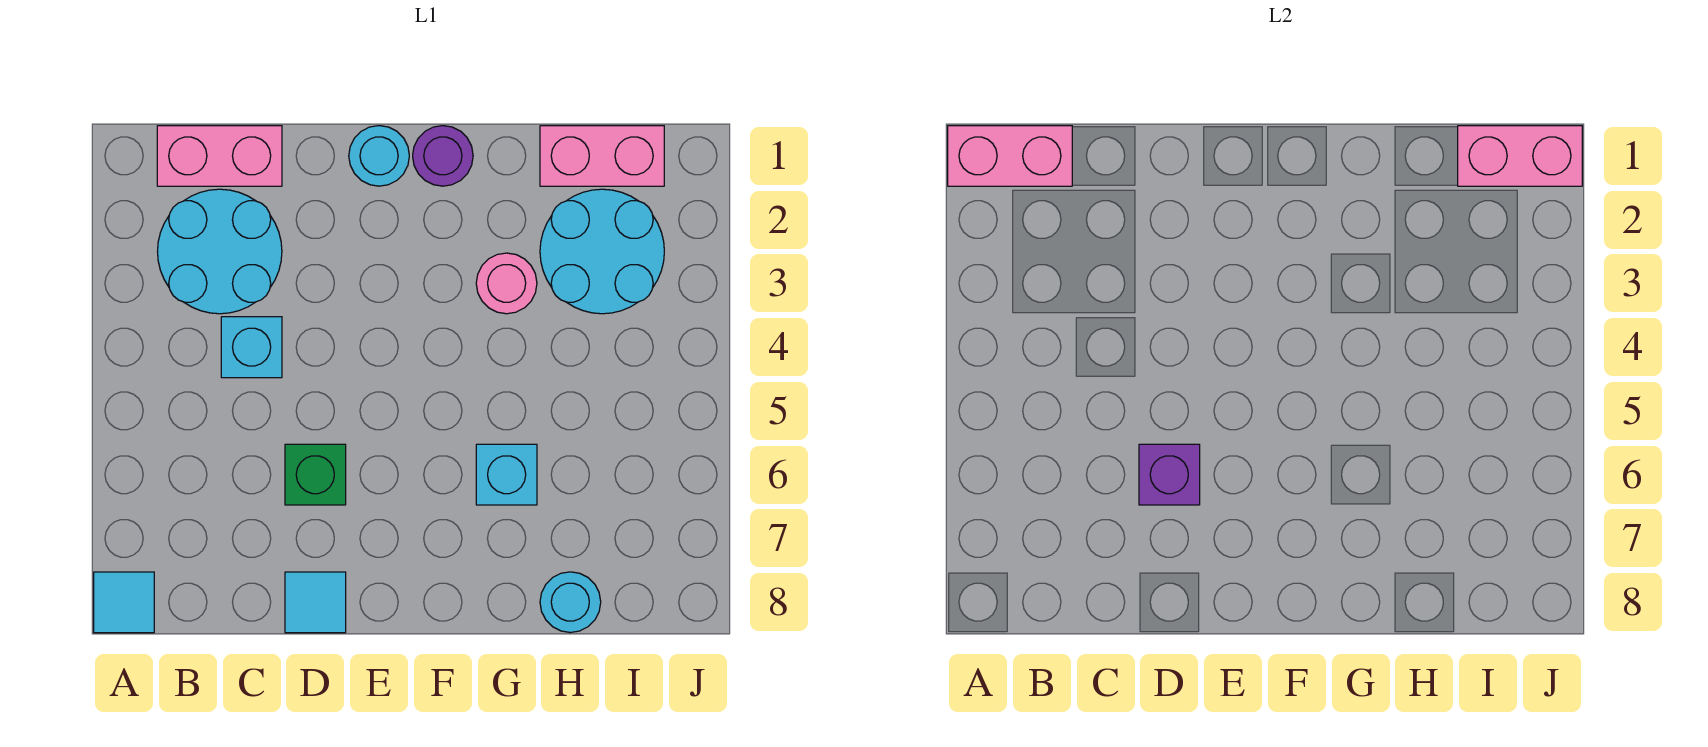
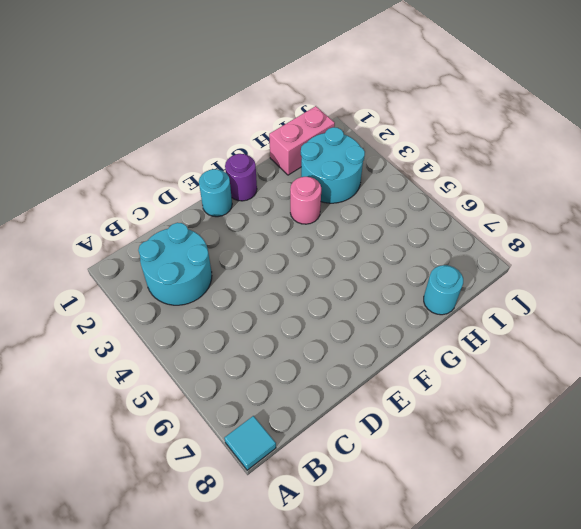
none -> pink brick B1:C1 level 1
none -> cyan brick C4 level 1
none -> green brick D6 level 1

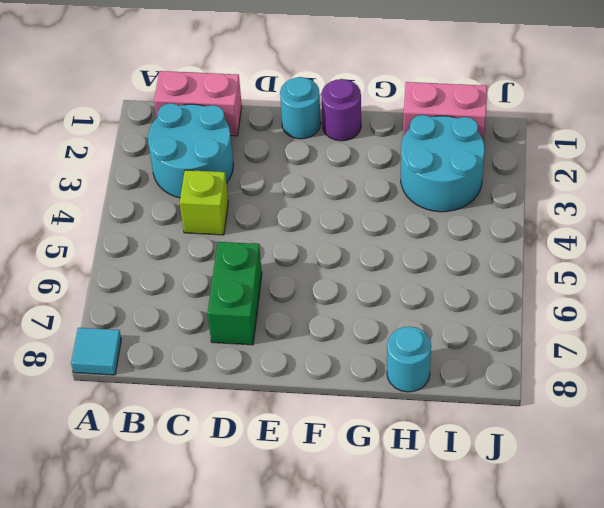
lime brick C4 level 1 -> cyan brick C4 level 1
green brick D6:D7 level 1 -> green brick D6 level 1
none -> cyan tile D8 level 1
none -> pink round brick G3 level 1
none -> cyan brick G6 level 1

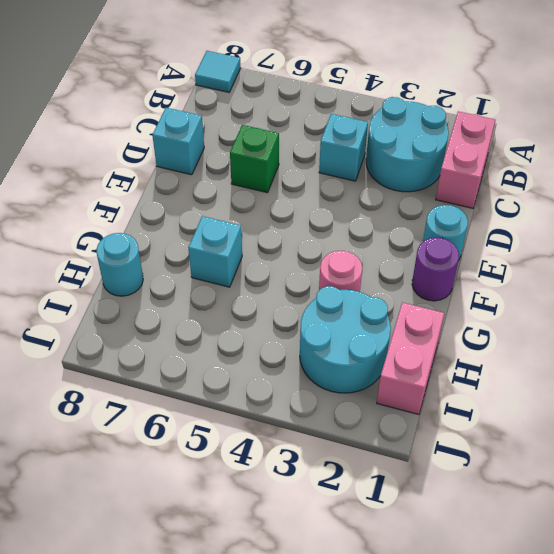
cyan brick D8 level 1 -> cyan tile D8 level 1
none -> pink brick A1:B1 level 2
none -> purple brick D6 level 2
none -> pink brick I1:J1 level 2

